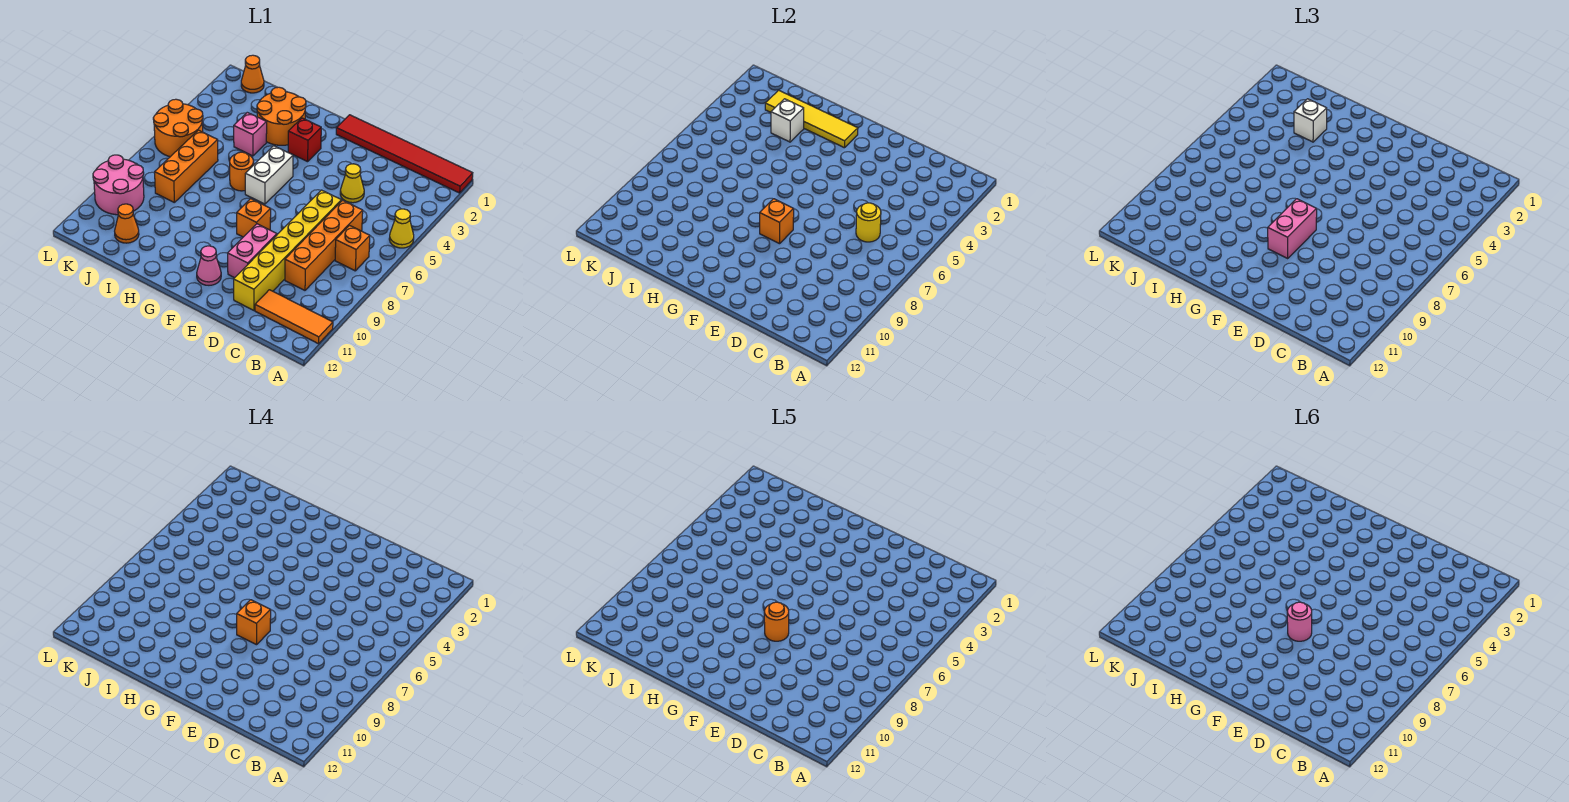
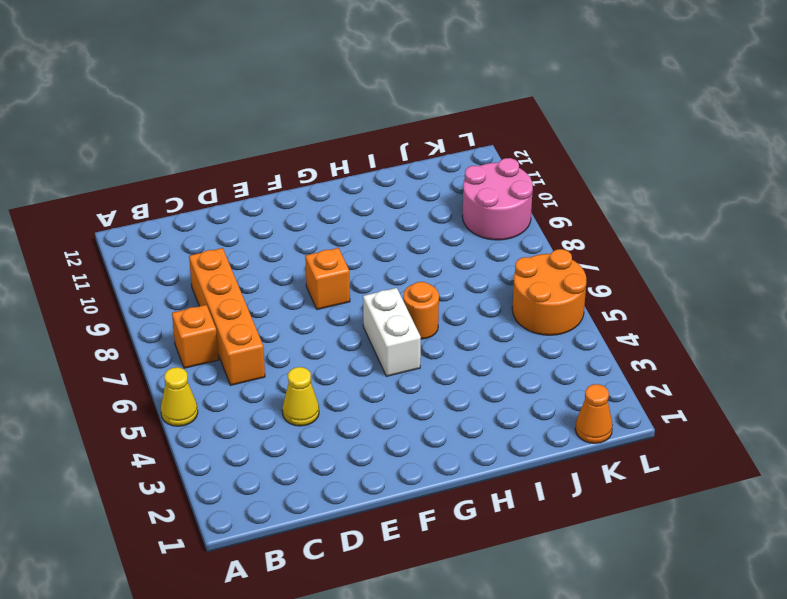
none -> red tile A1:F1 level 1
none -> orange tile A11:C11 level 1
none -> yellow brick D6:D11 level 1

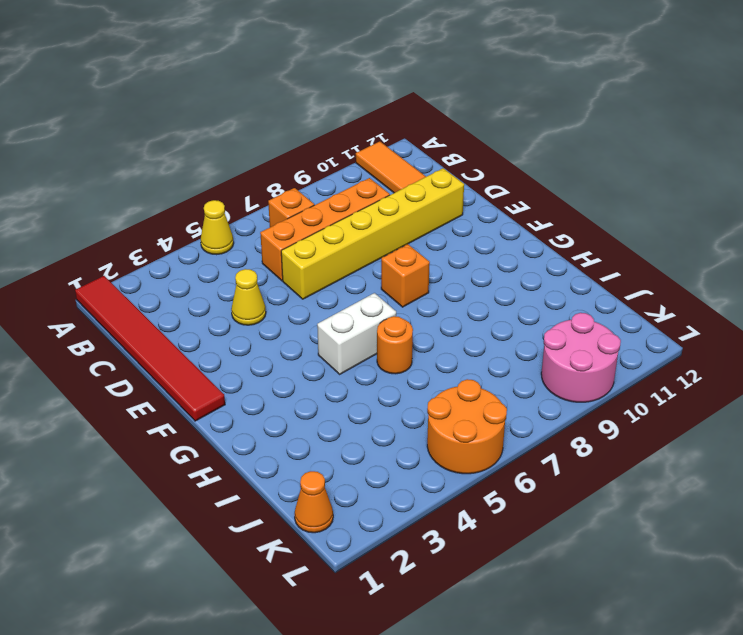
none -> pink brick E9:E10 level 1
none -> pink cone F11 level 1
none -> red brick G3 level 1

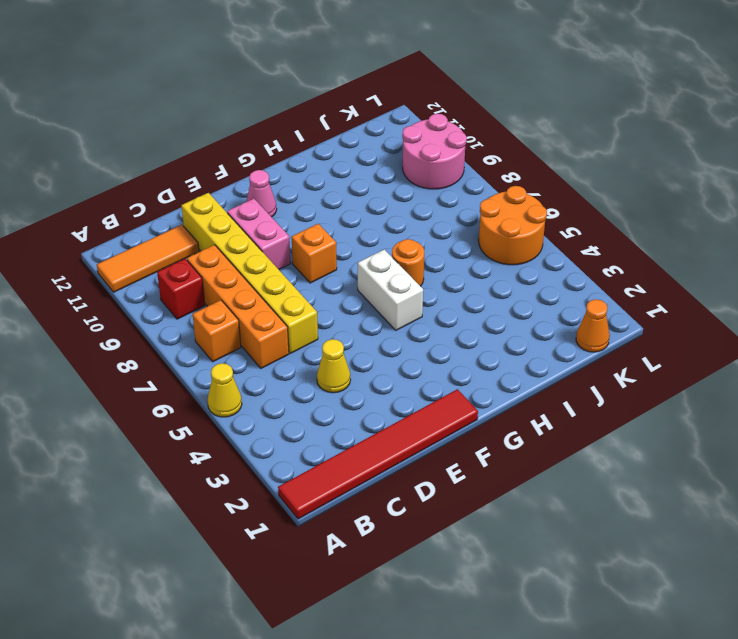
red brick B9 level 1 -> red brick G3 level 1
none -> orange round brick H2:I3 level 1
none -> pink brick I4 level 1
none -> orange brick J6:J8 level 1

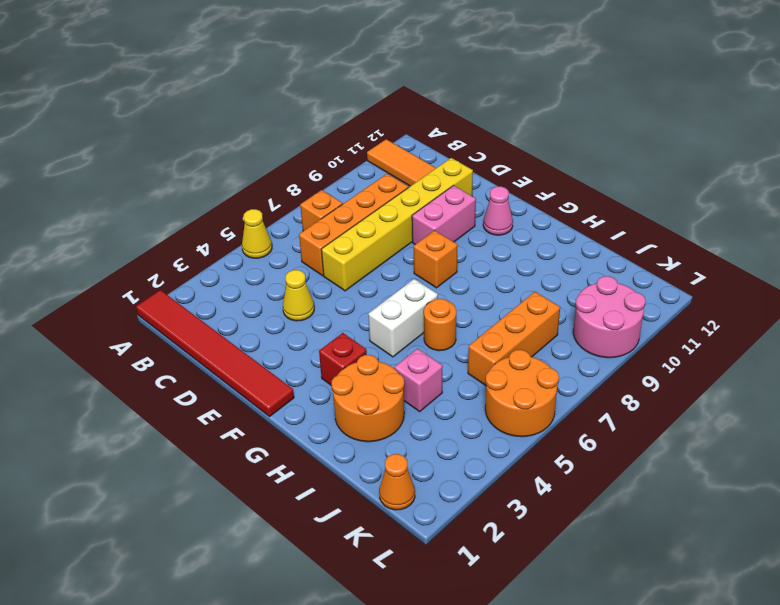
none -> orange cone J11 level 1
none -> yellow round brick C6 level 2
none -> orange brick F8 level 2

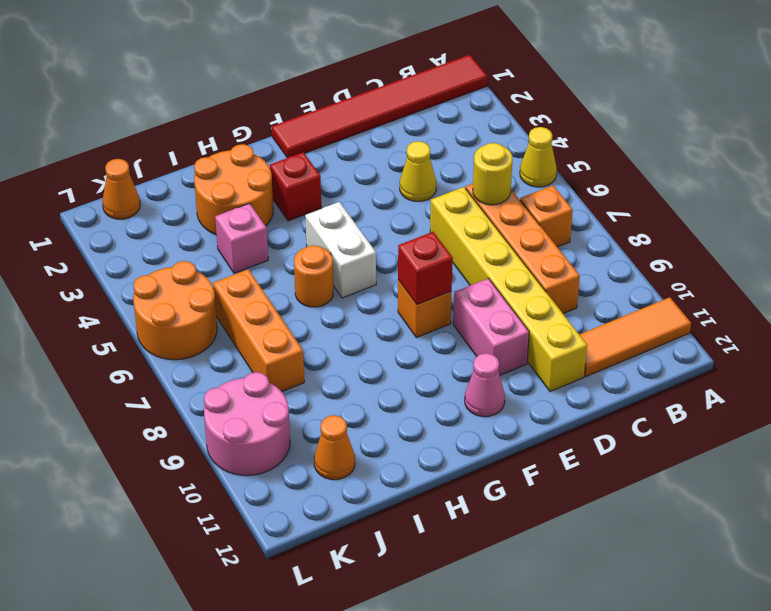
red brick F8 level 2 -> orange brick F8 level 2
none -> yellow tile G2:J2 level 2
none -> white brick I3 level 2
none -> pink brick F8:F9 level 3

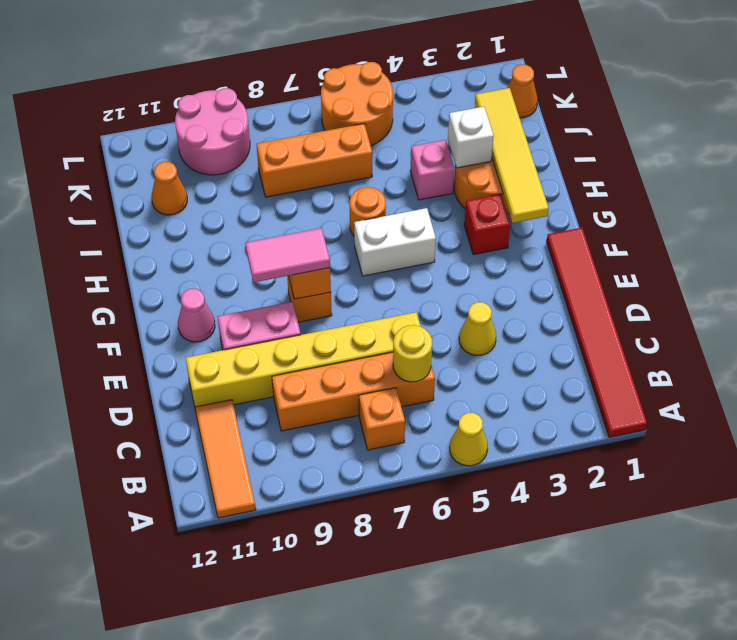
pink tile F8:F9 level 3 -> pink brick F8:F9 level 3
none -> white brick I3 level 3
none -> orange brick F8 level 4
none -> orange round brick F8 level 5

